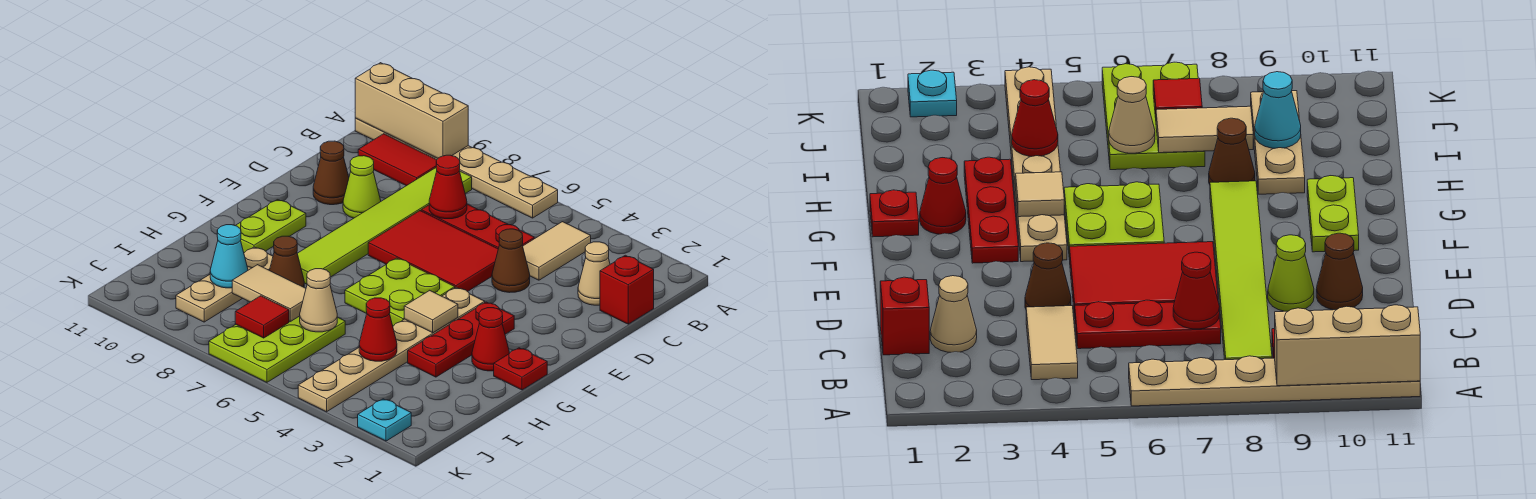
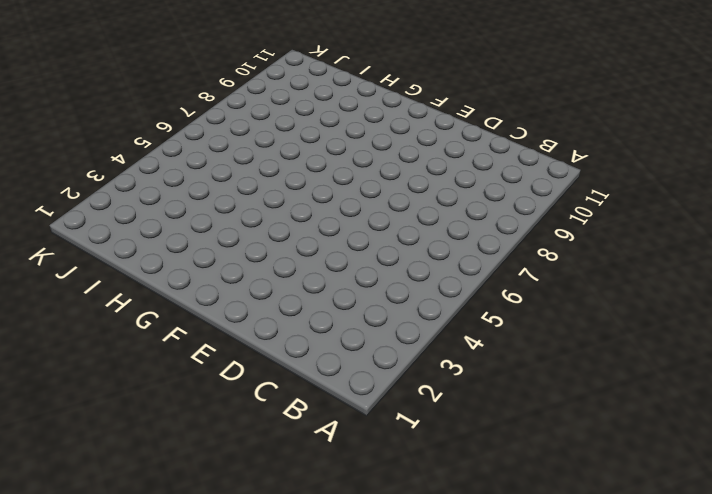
none -> tan plate A6:A11 level 1
none -> tan tile B4:C4 level 1
none -> lime tile B8:G8 level 1

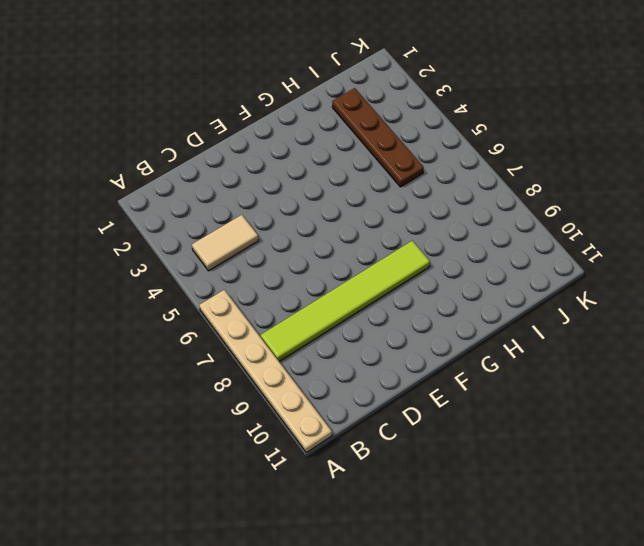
brown plate I2:I5 level 1 -> tan plate F4:K4 level 1
none -> red tile B9:B10 level 1
none -> red brick C1 level 1
none -> tan cone C2 level 1

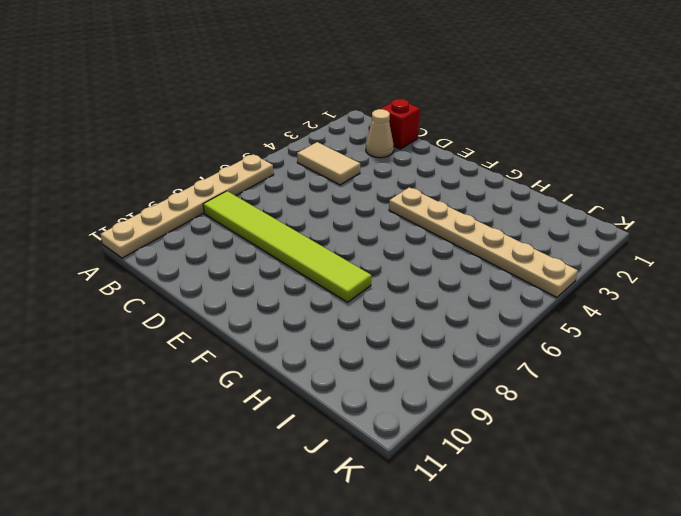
none -> red tile B9:B10 level 1
none -> red plate C5:C7 level 1
none -> brown cone D4 level 1

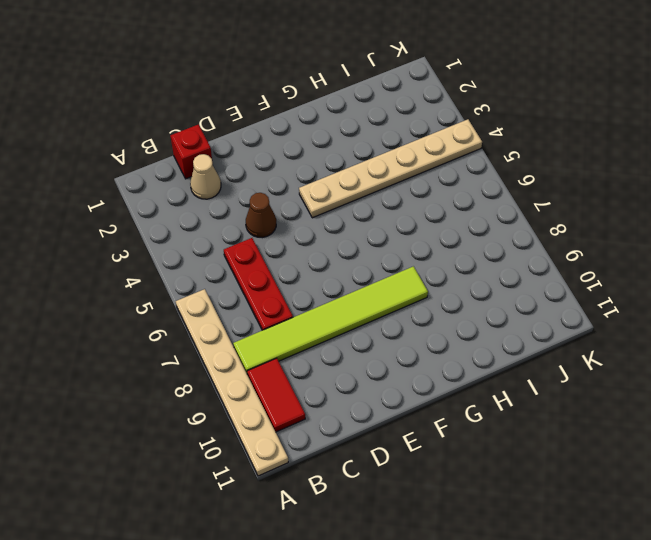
none -> tan tile B4:C4 level 1
none -> red tile D5:E7 level 1
none -> lime cone D9 level 1

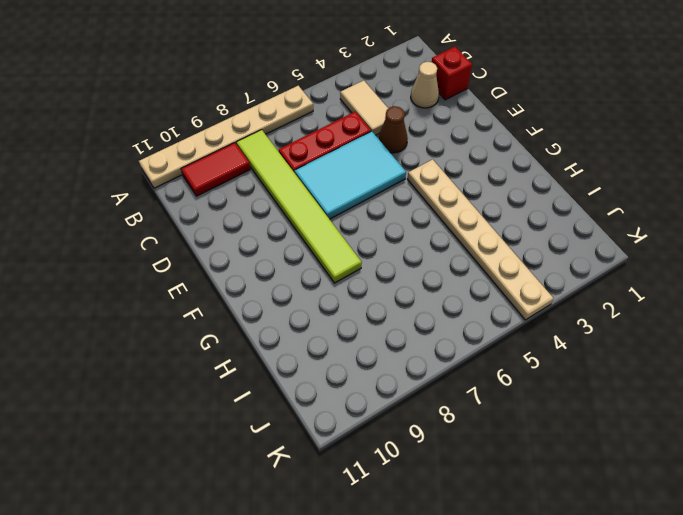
cyan tile D5:E7 level 1 -> red tile D5:E7 level 1
none -> lime cone D9 level 1
none -> brown cone D10 level 1
none -> red plate F3:H3 level 1

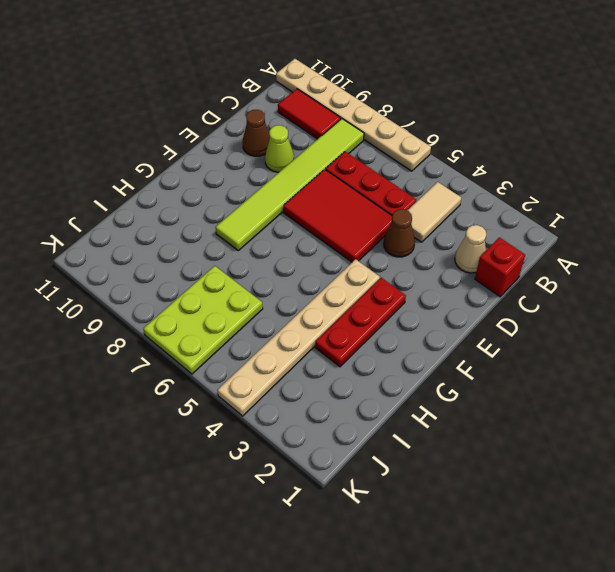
none -> lime plate F5:G6 level 1
none -> lime plate F10:G10 level 1
none -> red plate G1 level 1

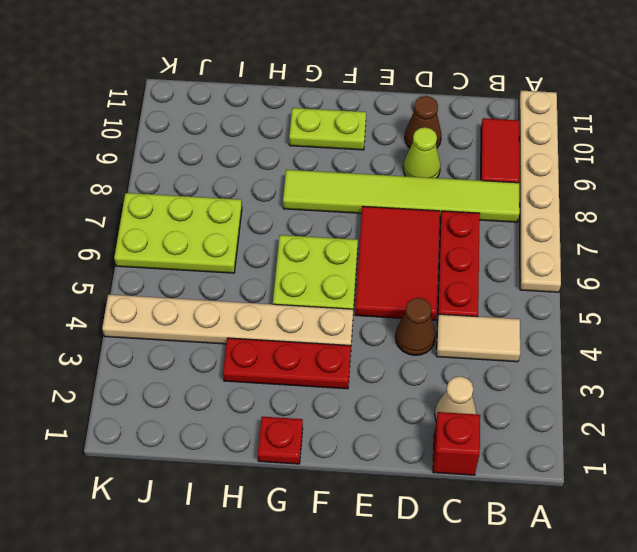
none -> red cone G2 level 1
none -> brown cone H8 level 1
none -> tan plate H9:J9 level 1

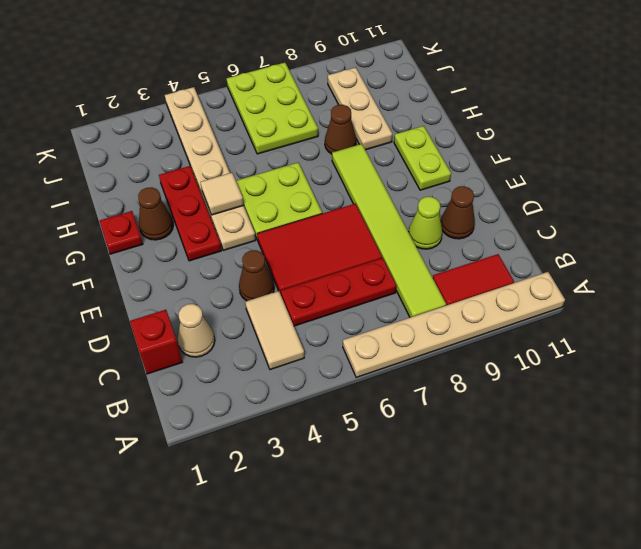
brown cone G2 level 1 -> red cone G2 level 1
none -> cyan plate K2 level 1
none -> tan brick A9:A11 level 2
none -> red cone C7 level 2

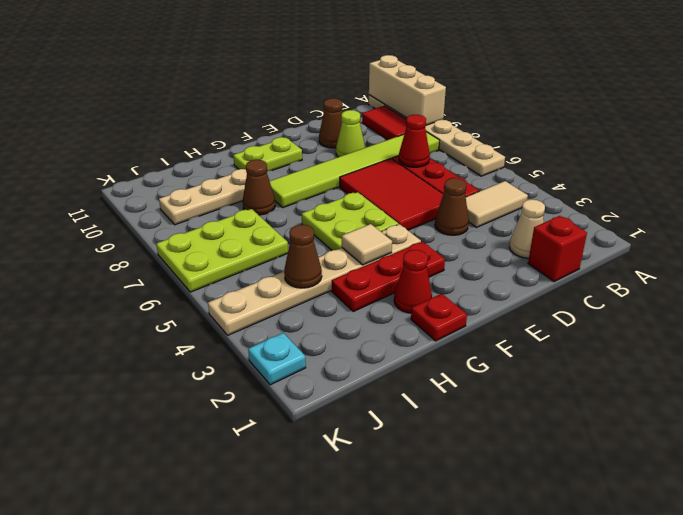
brown cone I4 level 2 -> red cone I4 level 2
none -> tan cone I6 level 2
none -> tan tile I7:I8 level 2
none -> cyan cone I9 level 2

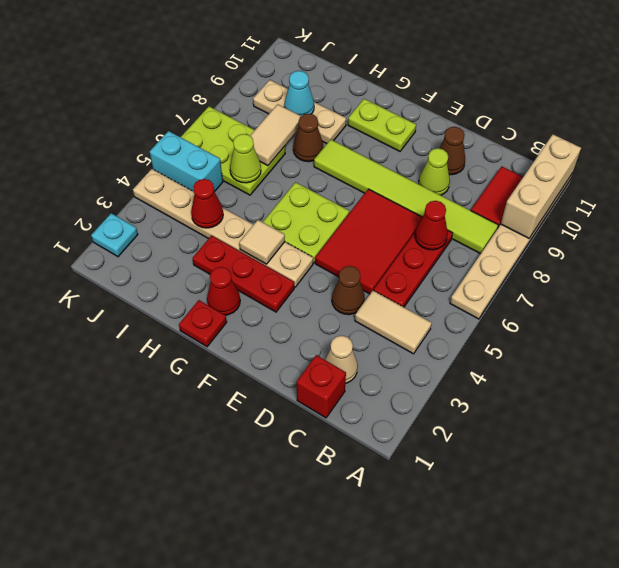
lime cone I6 level 2 -> tan cone I6 level 2
cyan brick J5:K5 level 1 -> none
none -> red tile J7 level 2

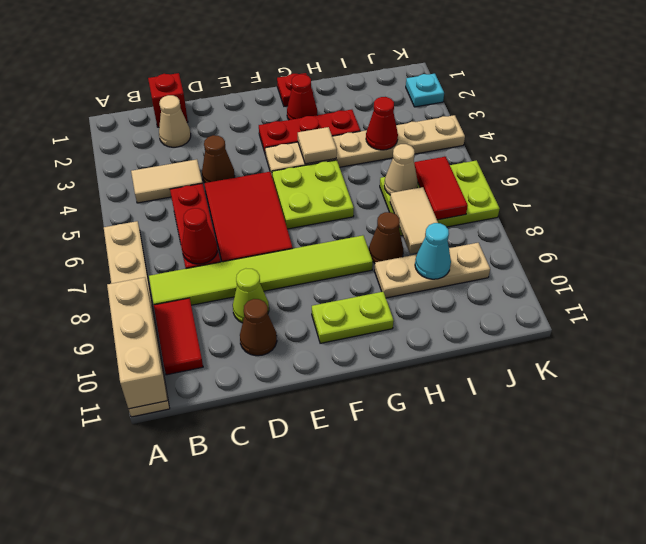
red tile J6:J7 level 2 -> red tile J7 level 2

